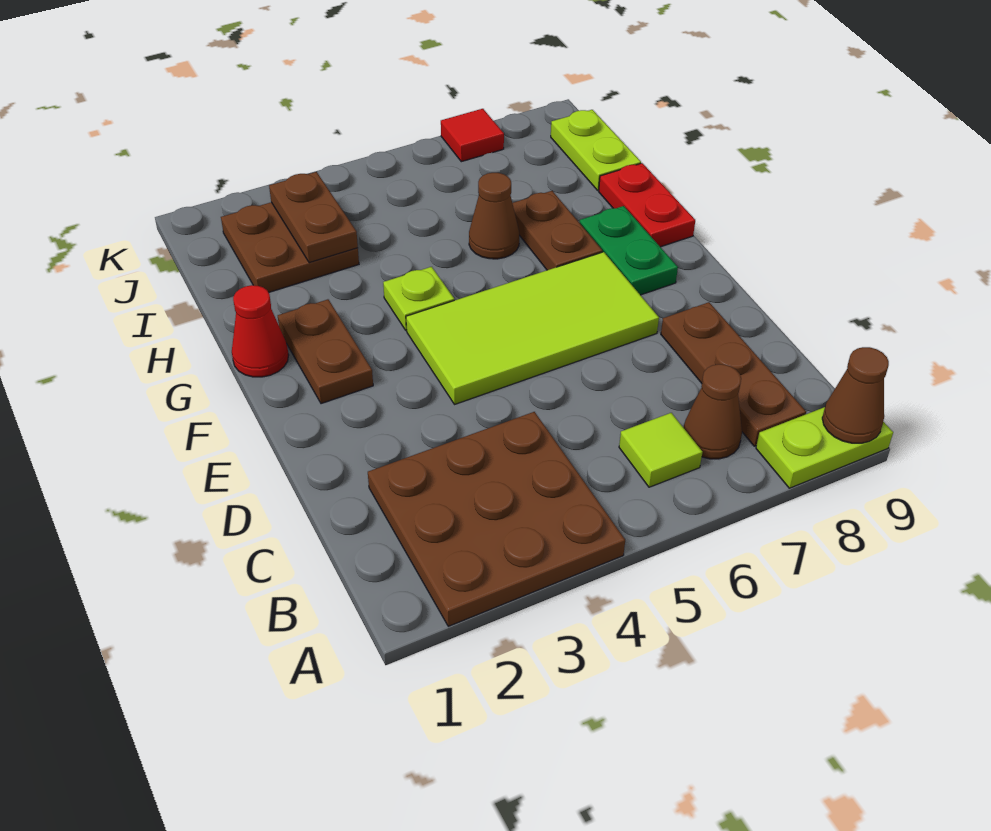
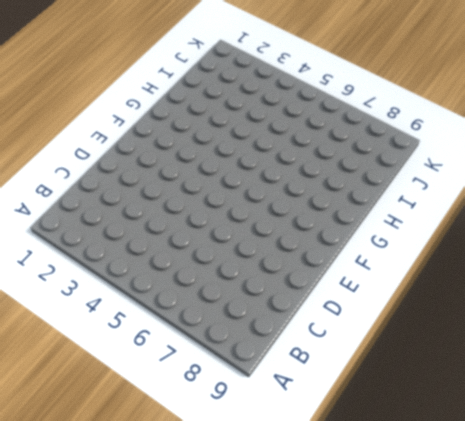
none -> brown plate A2:C4 level 1
none -> lime plate A8:A9 level 1
none -> lime tile B6 level 1

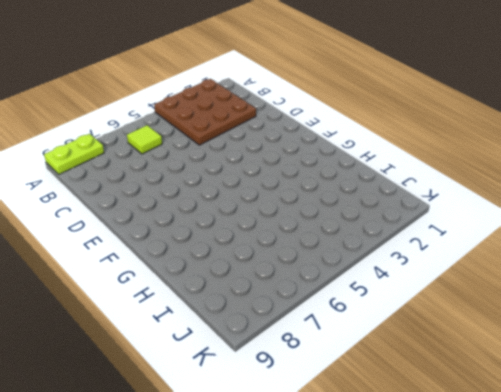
none -> brown cone B7 level 1
none -> brown plate B8:D8 level 1
none -> lime tile E4:F7 level 1

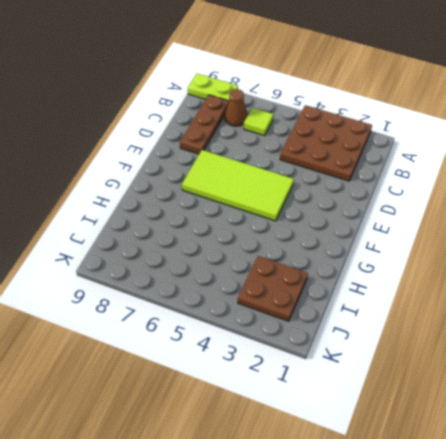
none -> brown plate F2:G2 level 1
none -> green plate F8:G8 level 1
none -> red cone G1 level 1

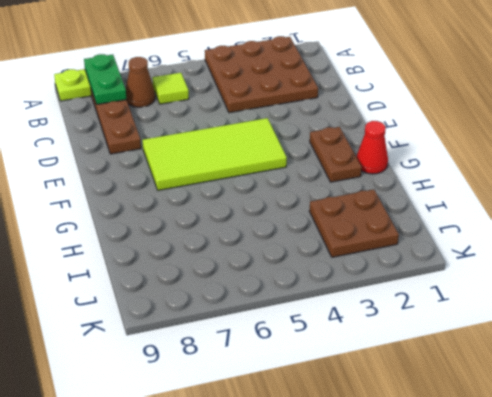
green plate A8:B8 level 2 -> green plate F8:G8 level 1
none -> lime plate G4 level 1
none -> brown plate G7:H7 level 1
none -> red plate G9:H9 level 1

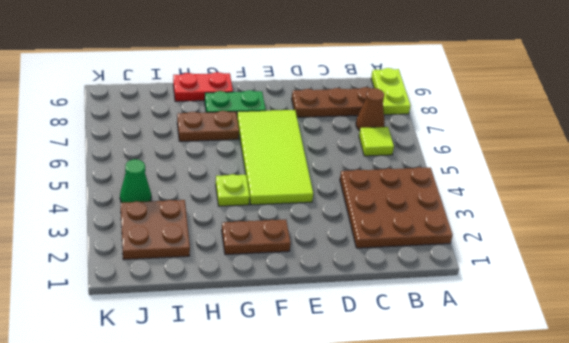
green cone J4 level 1 -> none
none -> red cone G1 level 1
none -> brown cone H6 level 1
none -> lime plate I9:J9 level 1

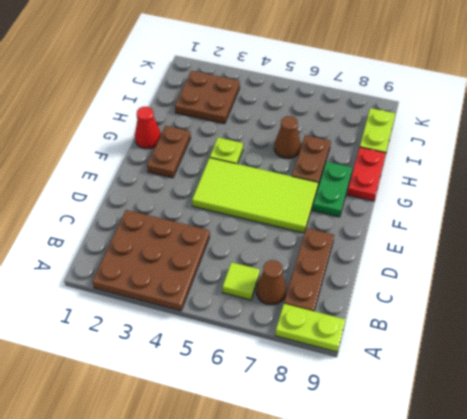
none -> red tile K7 level 1
none -> brown cone A9 level 2
none -> brown plate I3:J3 level 2

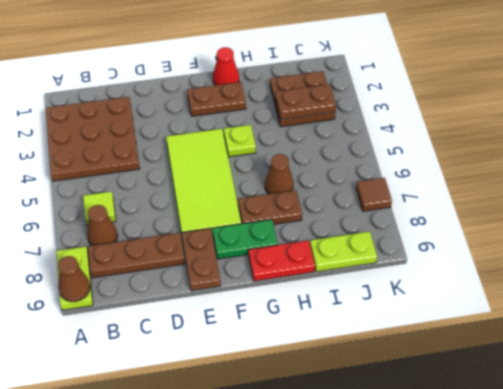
brown plate E8:E9 level 1 -> none
brown tile K7 level 1 -> red tile K7 level 1

